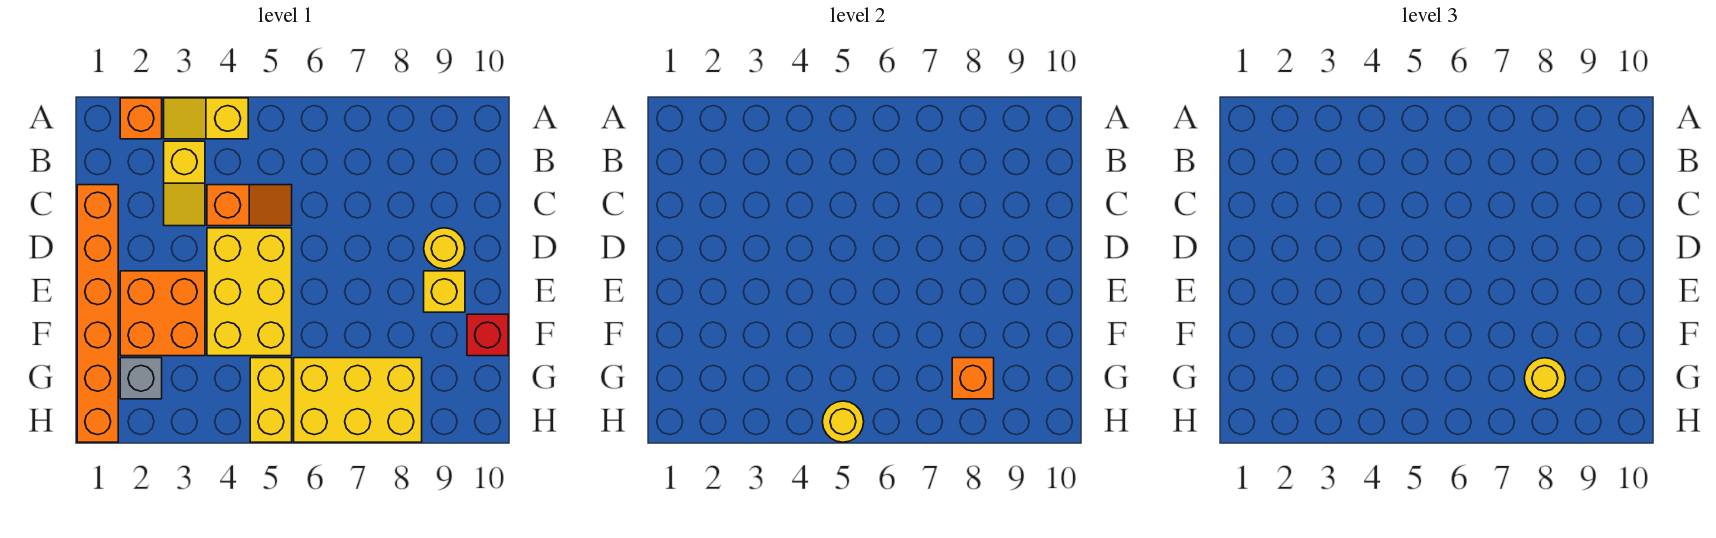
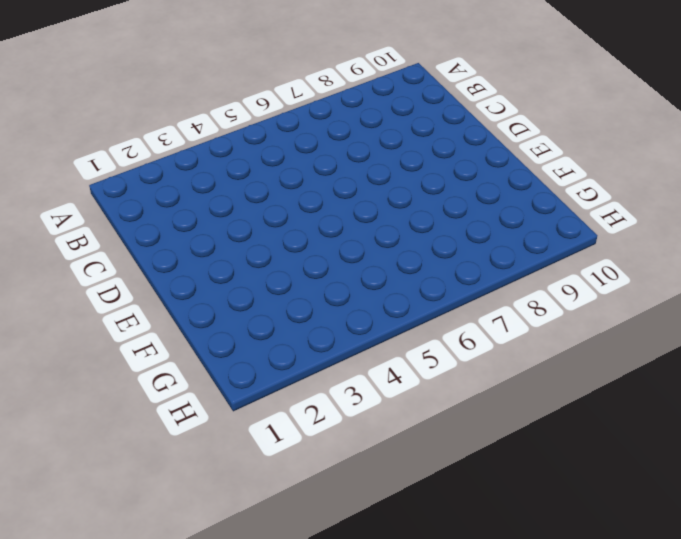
none -> orange brick A2 level 1
none -> yellow slope A3:A4 level 1 top 4
none -> yellow slope B3:C3 level 1 top B

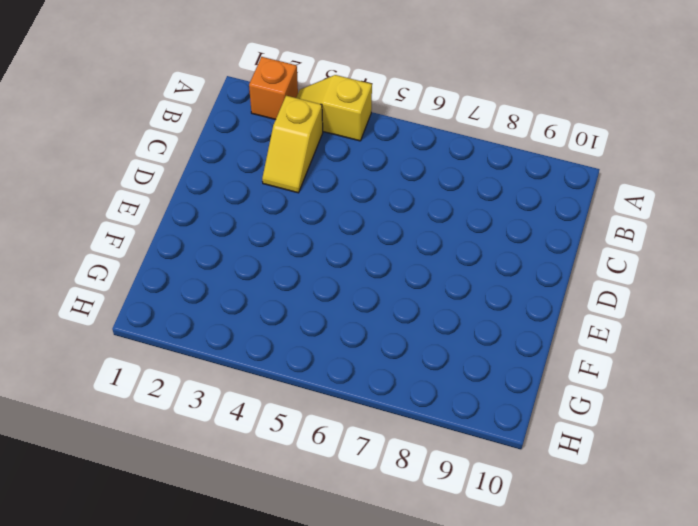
none -> orange brick C1:H1 level 1
none -> orange slope C4:C5 level 1 top 4
none -> yellow brick D4:F5 level 1

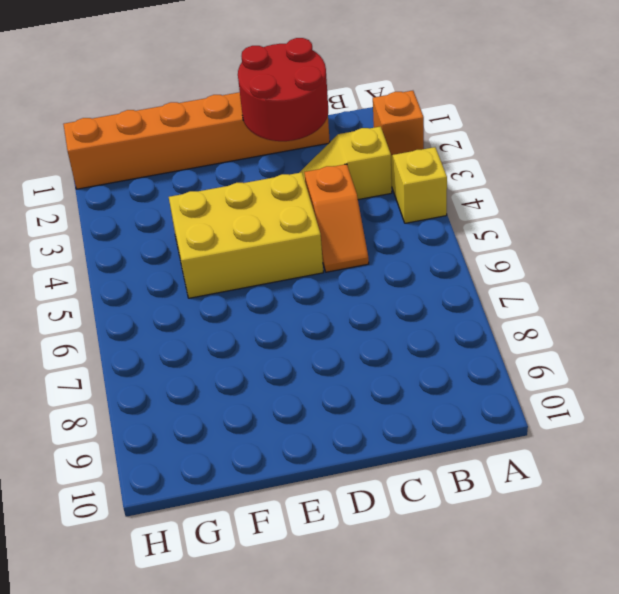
red round brick C1:D2 level 2 -> none
none -> yellow round brick D9 level 1
none -> orange brick E2:F3 level 1
none -> yellow brick E9 level 1

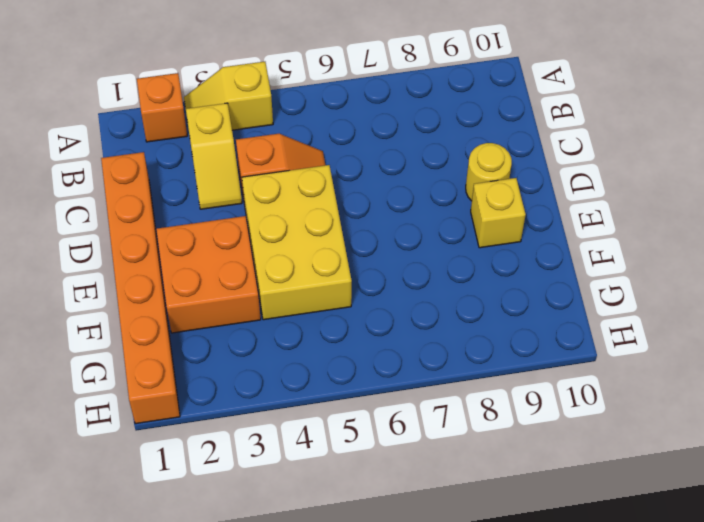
none -> red brick F10 level 1
none -> grey brick G2 level 1
none -> yellow brick G5:H5 level 1

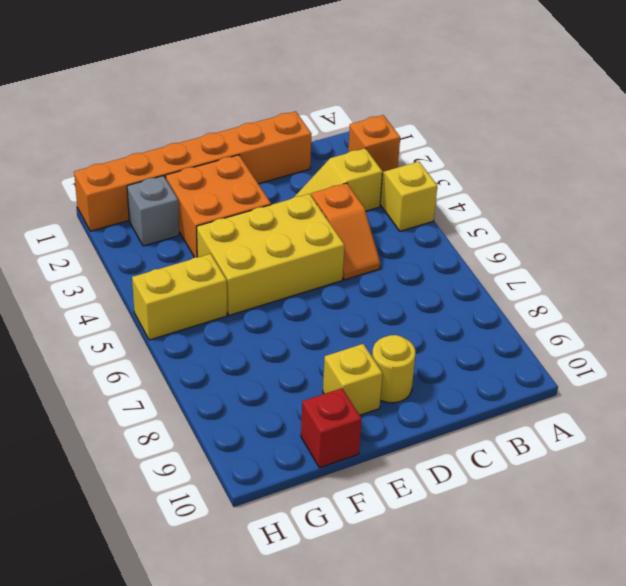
none -> yellow brick G6:H8 level 1
none -> orange brick G8 level 2
none -> yellow round brick H5 level 2

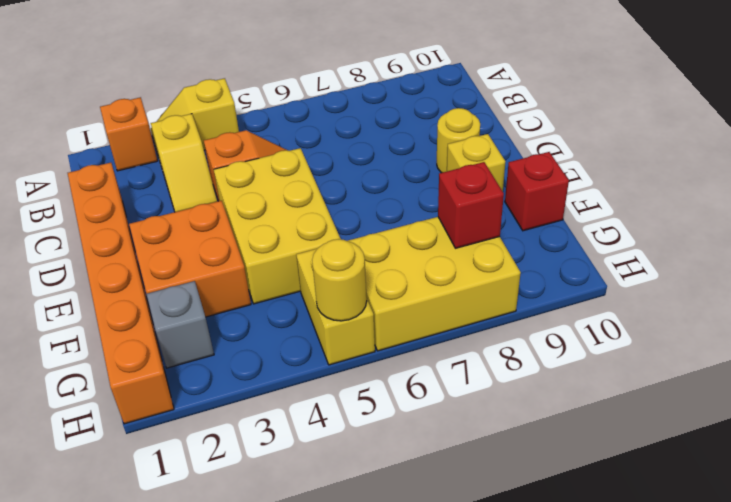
red brick G8 level 2 -> orange brick G8 level 2
none -> yellow round brick G8 level 3

